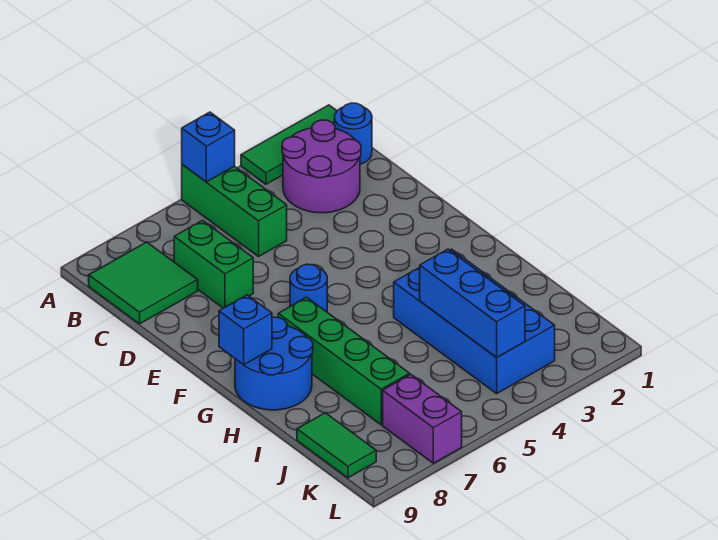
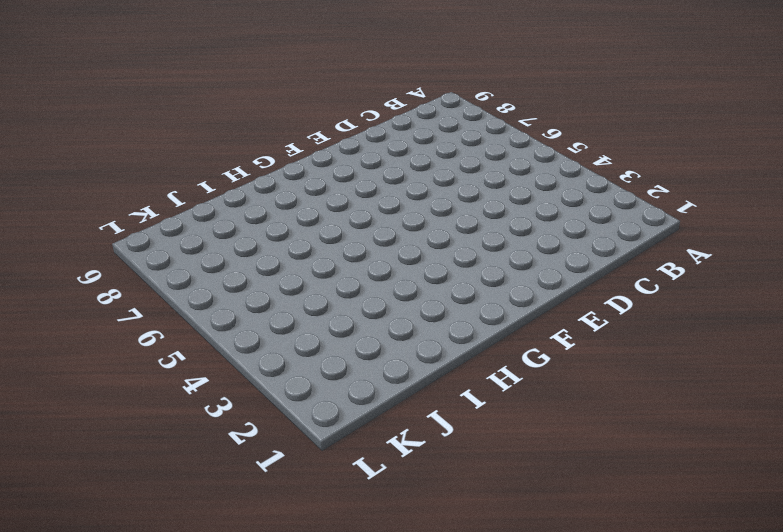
none -> green tile A1:A3 level 1
none -> green brick A5:C5 level 1
none -> blue round brick B1 level 1

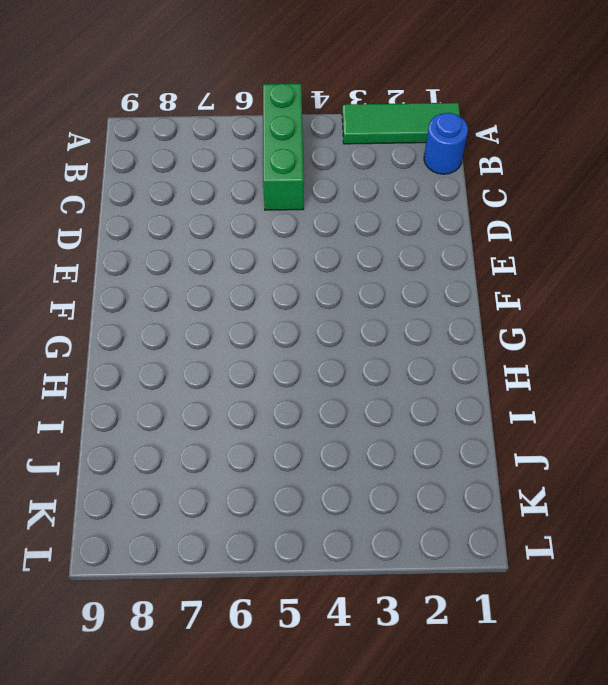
none -> purple round brick B2:C3 level 1
none -> green tile B8:C9 level 1
none -> green brick C7:D7 level 1

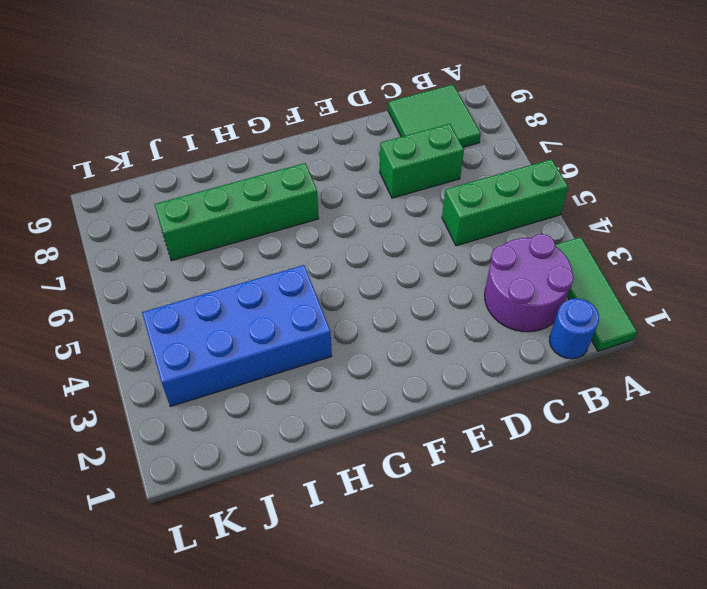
none -> blue round brick F6 level 1
none -> blue round brick G8:H9 level 1
none -> green tile J9:K9 level 1

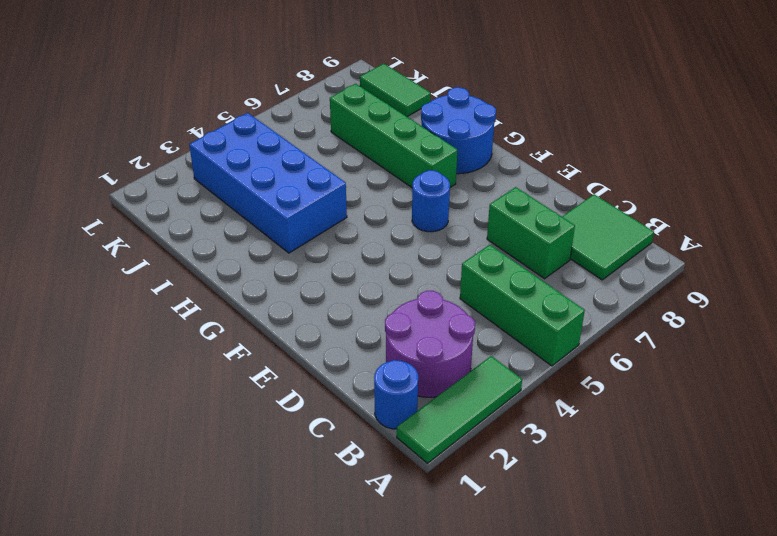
none -> purple brick K7:L7 level 1
none -> blue brick A5 level 2
none -> blue brick G9 level 2

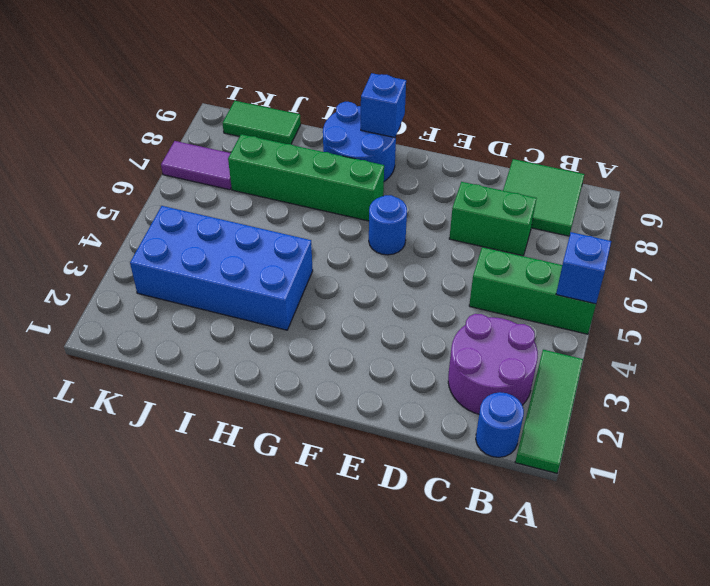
purple tile K7:L7 level 1 -> purple brick K7:L7 level 1
none -> blue brick I4:K4 level 2

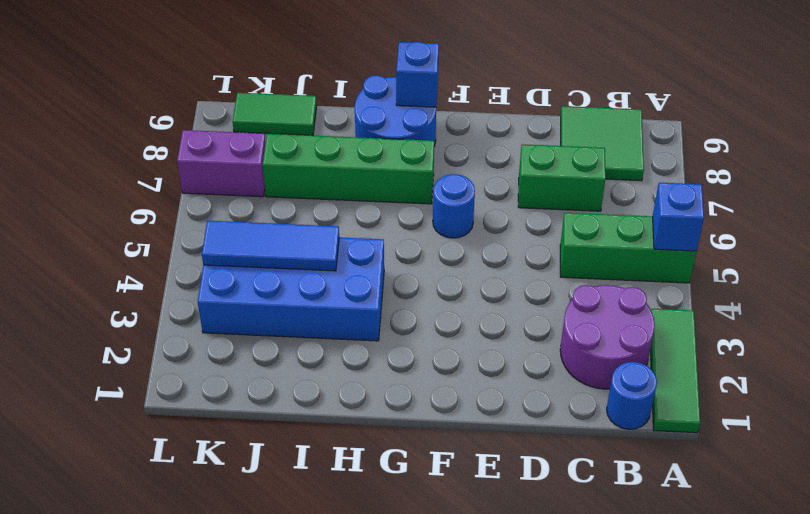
blue tile I4:K4 level 2 -> blue brick I4:K4 level 2

